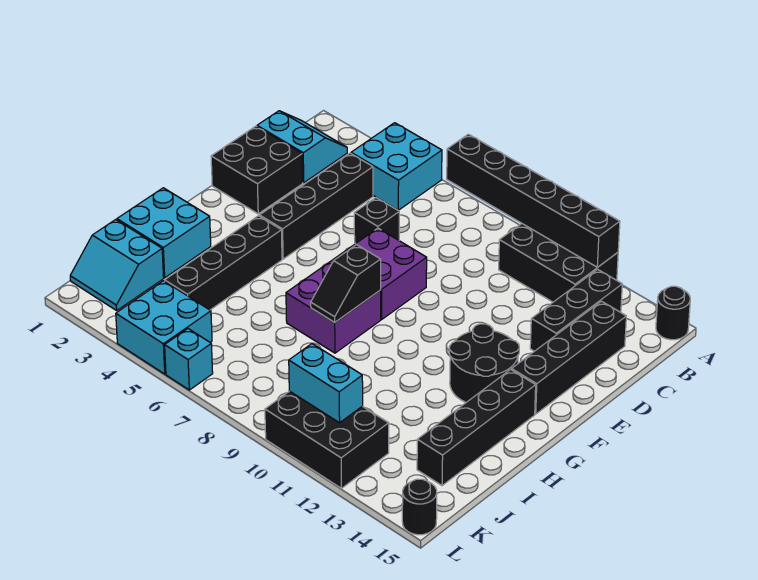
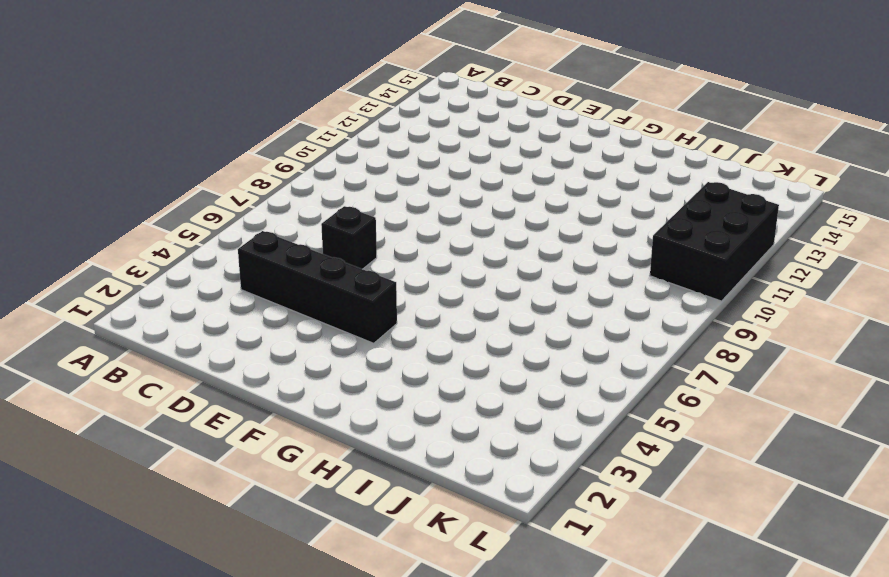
none -> cyan brick A4:B5 level 1
none -> black brick A10:B12 level 1
none -> black round brick A15 level 1

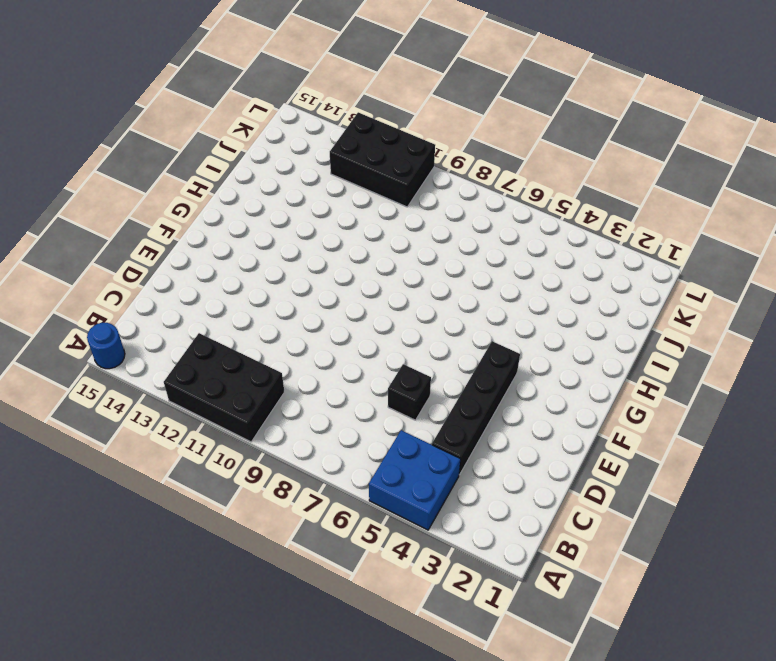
blue brick A4:B5 level 1 -> cyan brick A4:B5 level 1
blue round brick A15 level 1 -> black round brick A15 level 1
none -> cyan slope B1:C2 level 1 top C
none -> black brick B13:D13 level 1
none -> black brick C14:F14 level 1

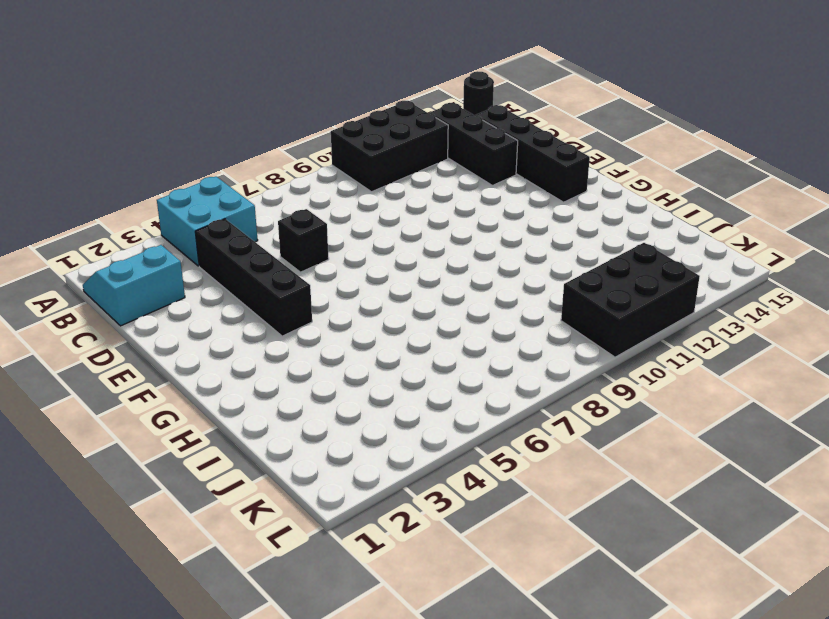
none -> black brick D1:E2 level 1
none -> purple brick E7:F8 level 1
none -> black round brick F12:G13 level 1

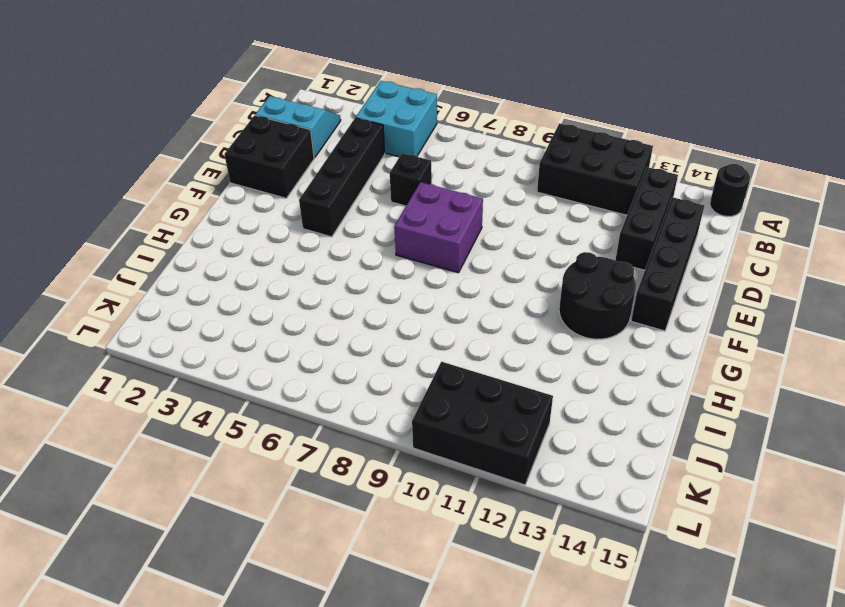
none -> black brick G4:J4 level 1
none -> purple brick G7:H8 level 1
none -> black brick G14:J14 level 1

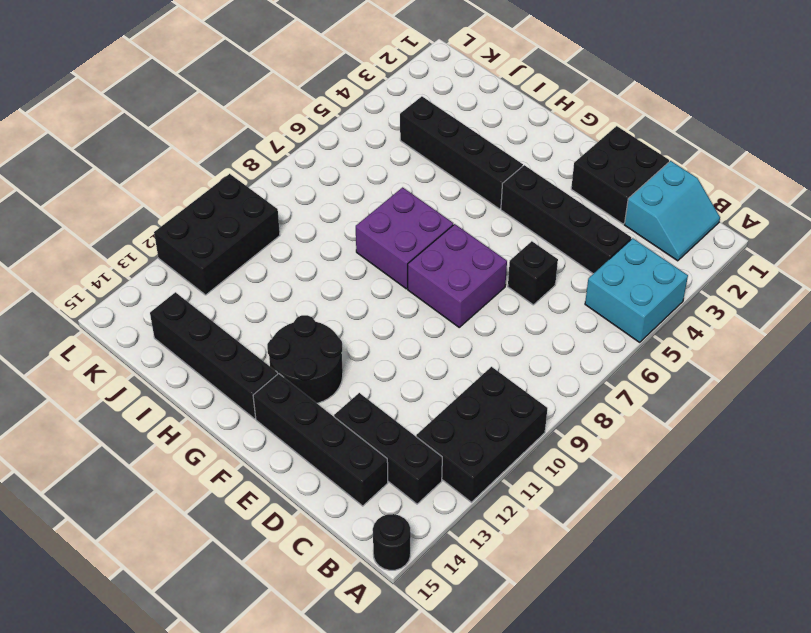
none -> cyan brick H1:I2 level 1
none -> cyan slope J1:K2 level 1 top J
none -> cyan brick K4:L5 level 1

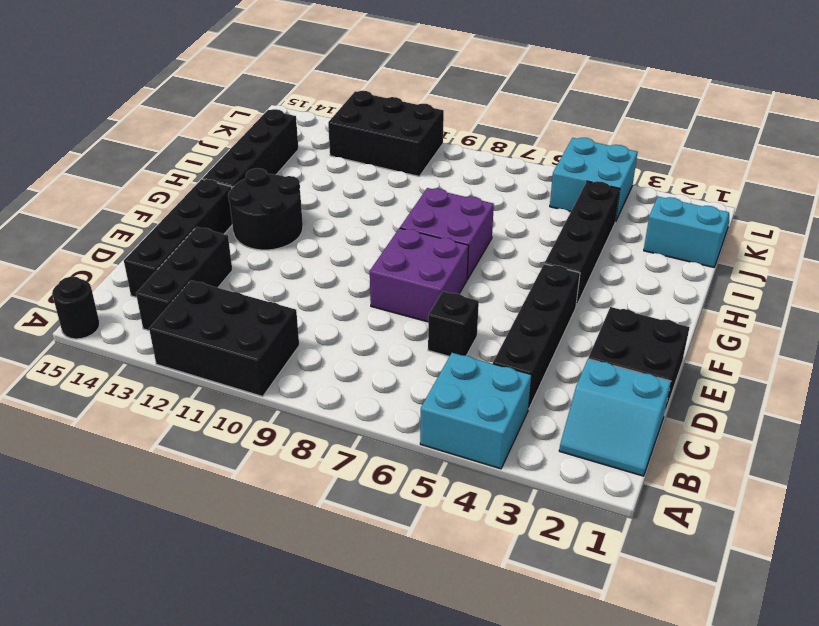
none -> cyan brick H1:I2 level 1
none -> cyan brick L6 level 1
none -> black round brick L15 level 1

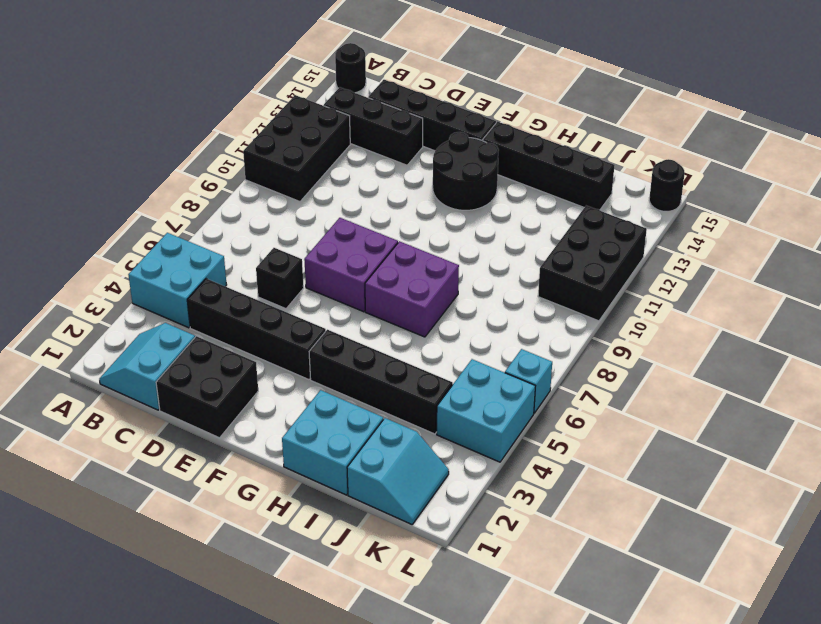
none -> black brick A7:A12 level 2
none -> black slope G8:H8 level 2 top G
none -> cyan brick K10:K11 level 2

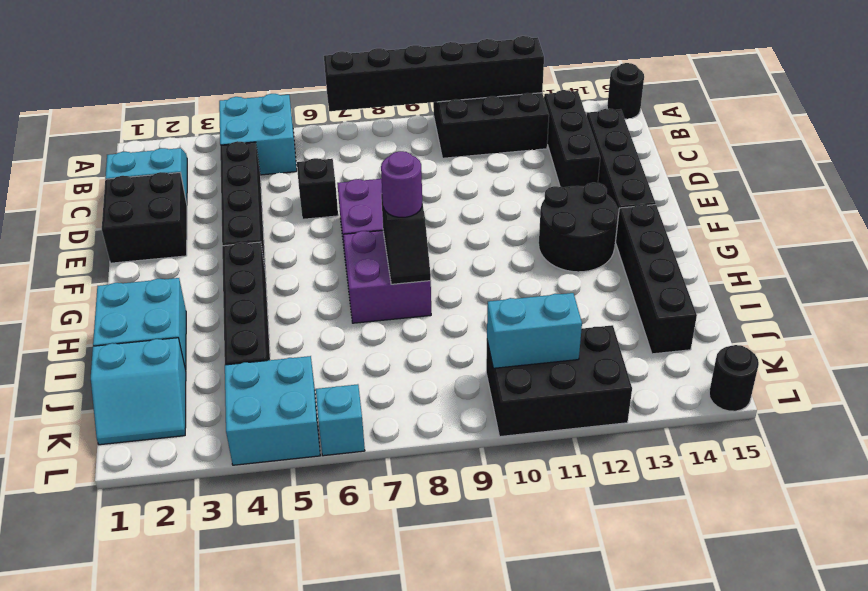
purple round brick G8 level 3 -> none

